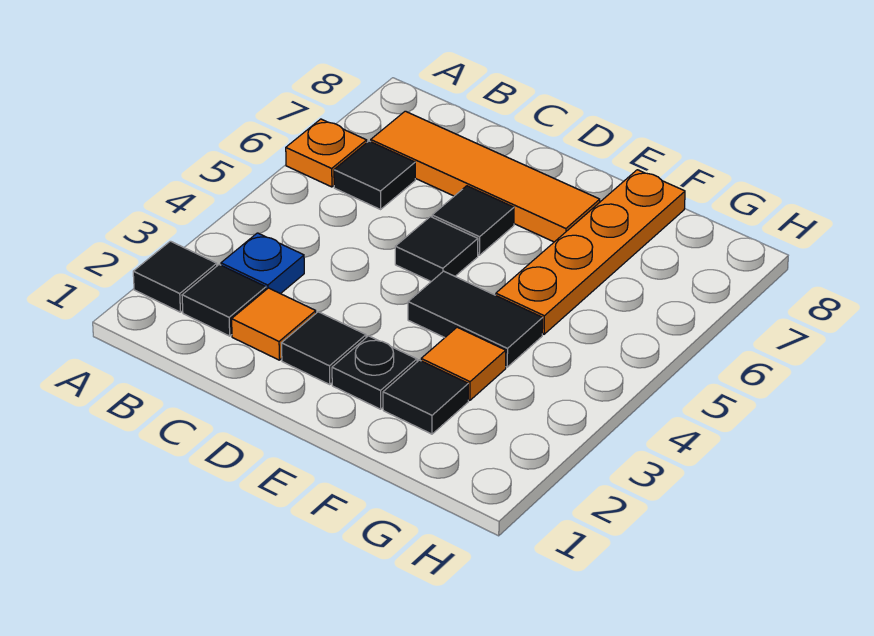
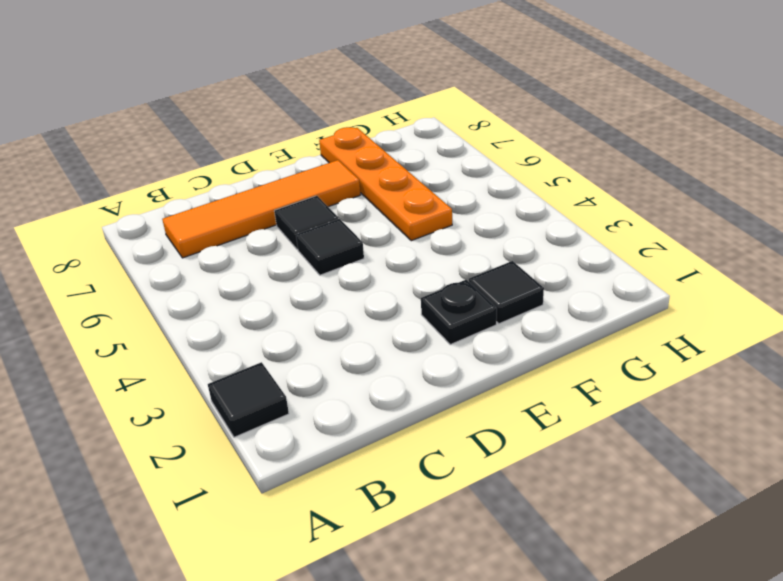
none -> orange plate A6 level 1
none -> black tile B2 level 1
none -> blue plate B3 level 1

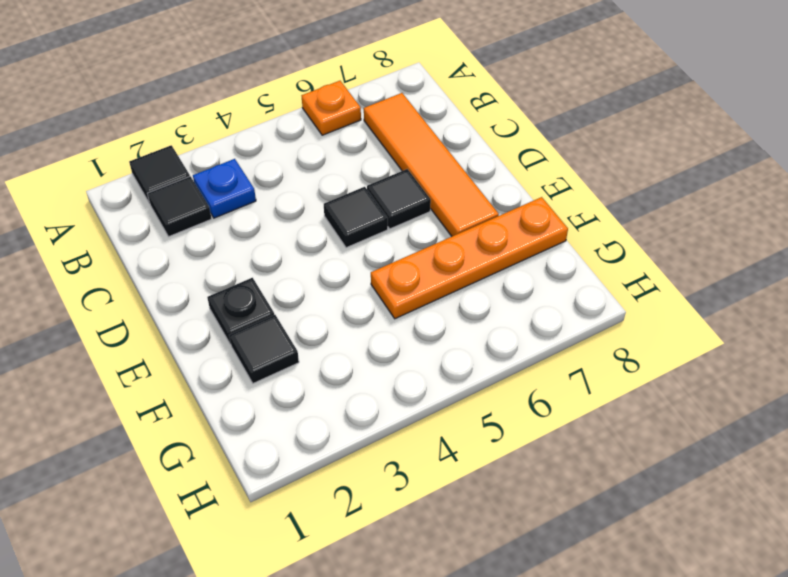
none -> black tile B6 level 1
none -> orange tile C2 level 1
none -> black tile D2 level 1

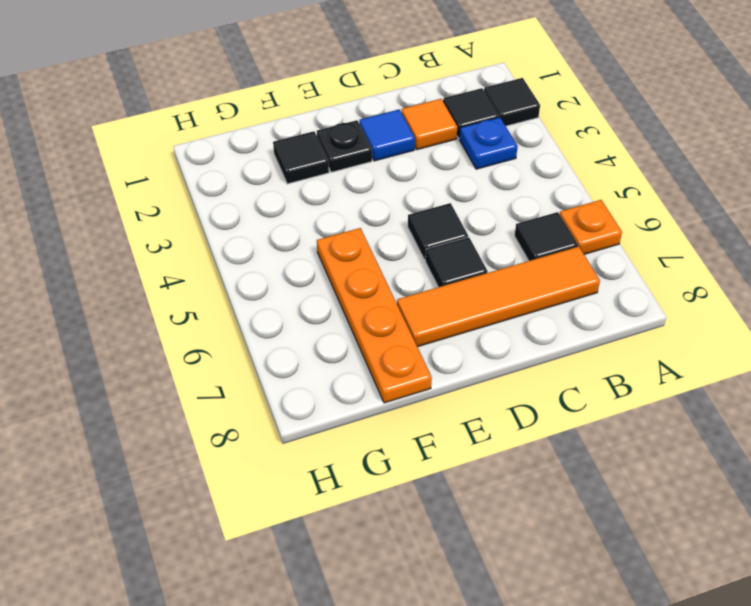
blue tile D2 level 1 -> black tile D2 level 1
none -> black tile E4:F4 level 1
none -> orange tile F3 level 1

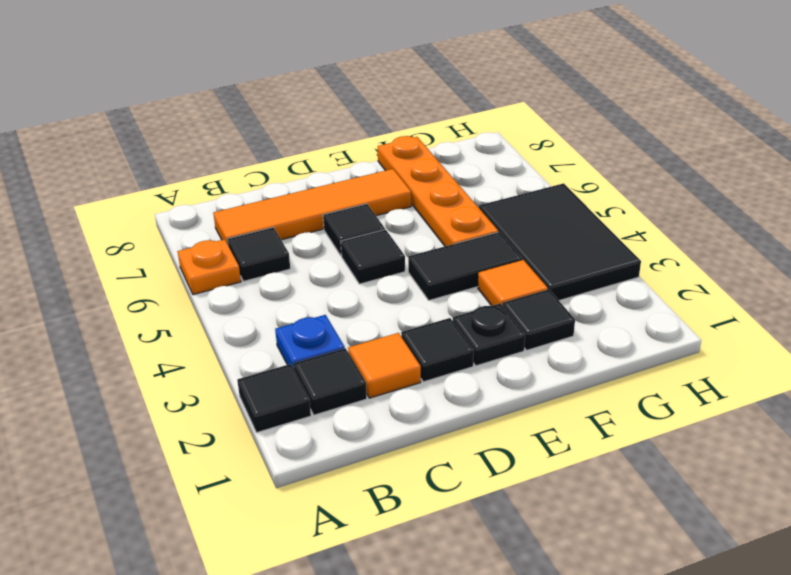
black tile G3:H5 level 1 -> none

